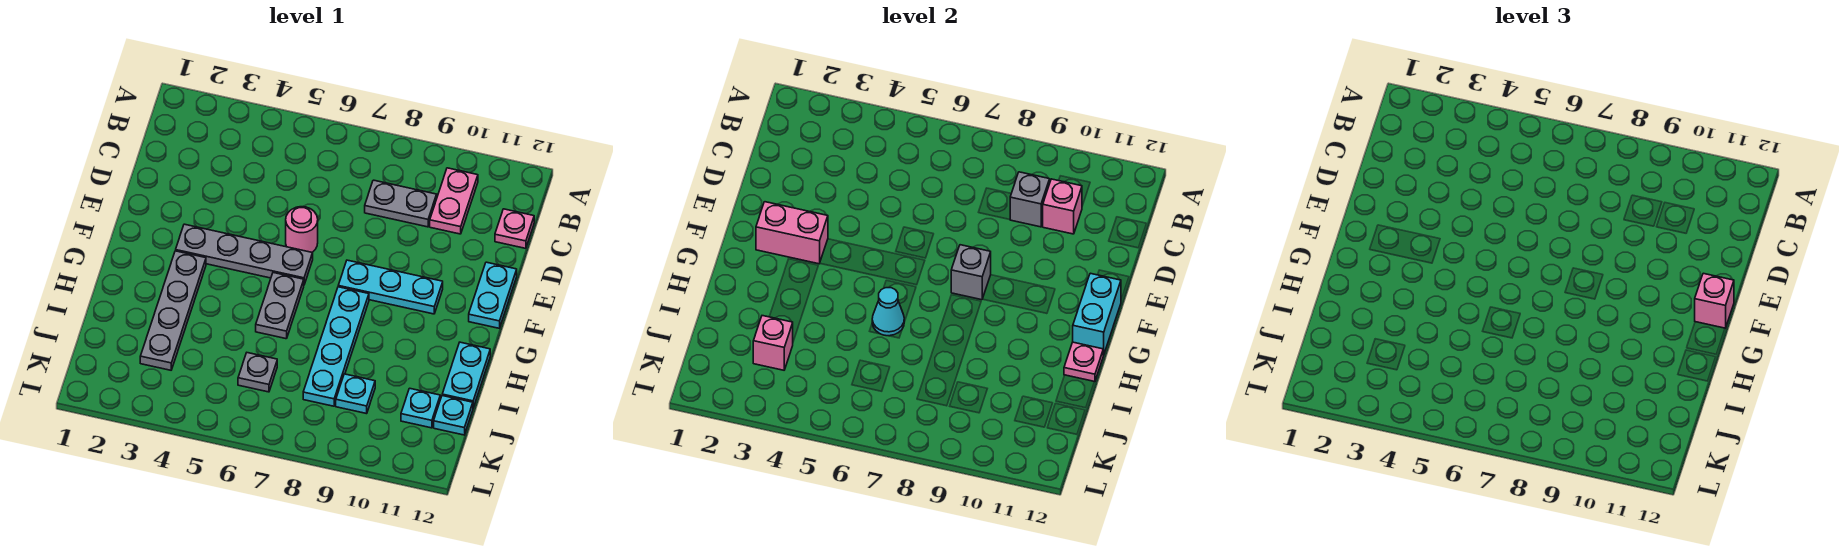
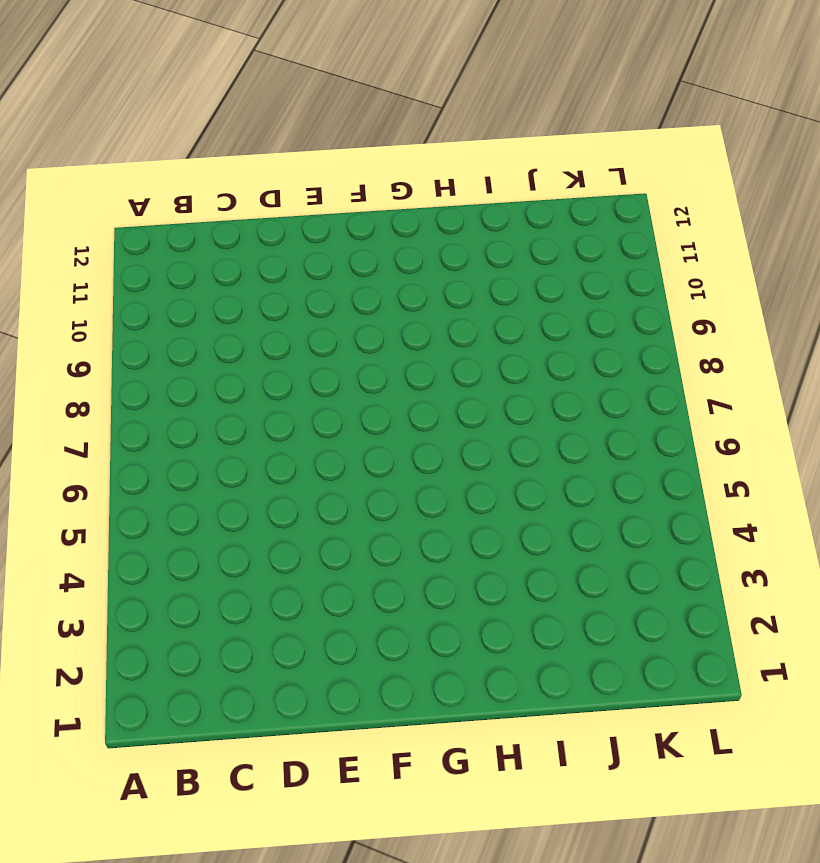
none -> pink plate B10:C10 level 1
none -> grey plate C8:C9 level 1
none -> pink plate C12 level 1

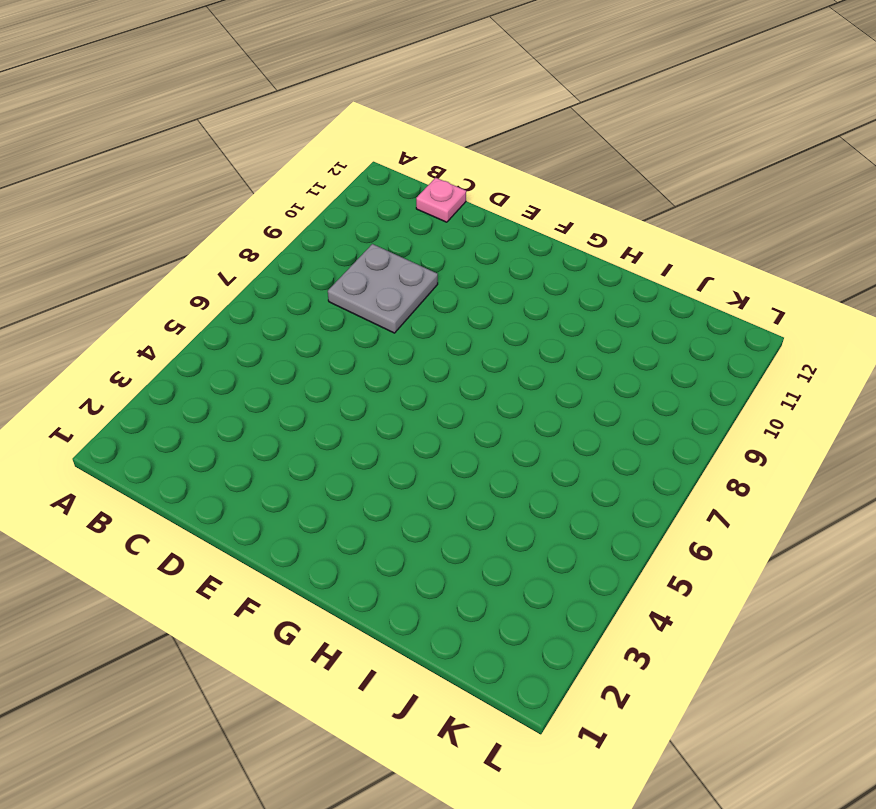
grey plate C8:D9 level 1 -> grey plate C8:C9 level 1
none -> pink plate B10:C10 level 1
none -> pink round brick E6 level 1
none -> cyan plate E12:F12 level 1

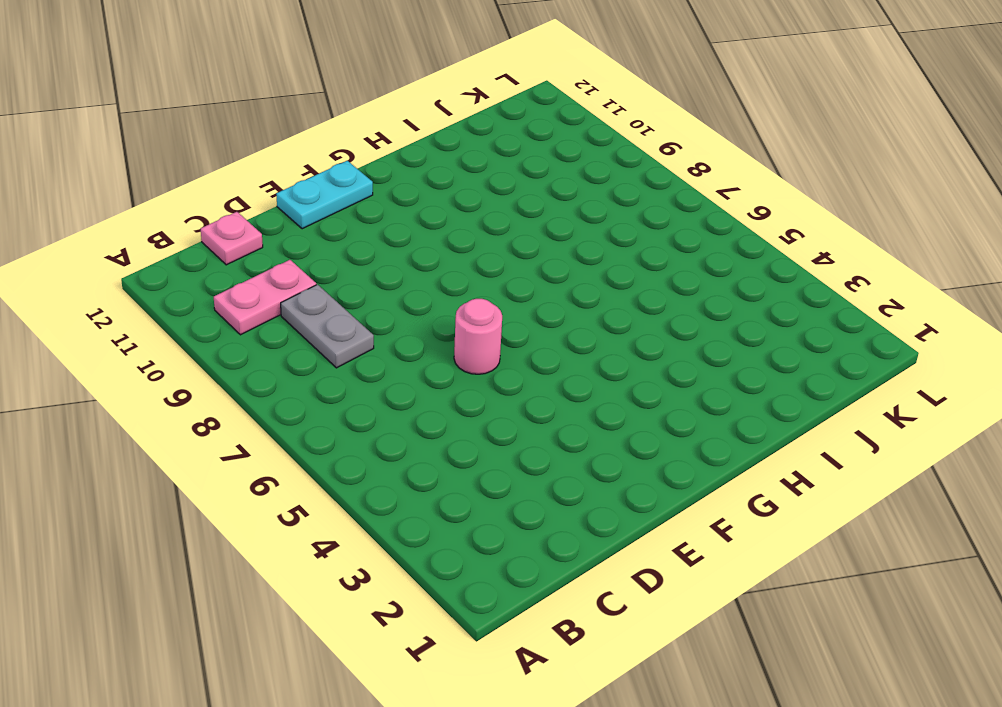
none -> grey plate F3:F6 level 1
none -> cyan plate F8:F10 level 1
none -> grey plate G3:J3 level 1

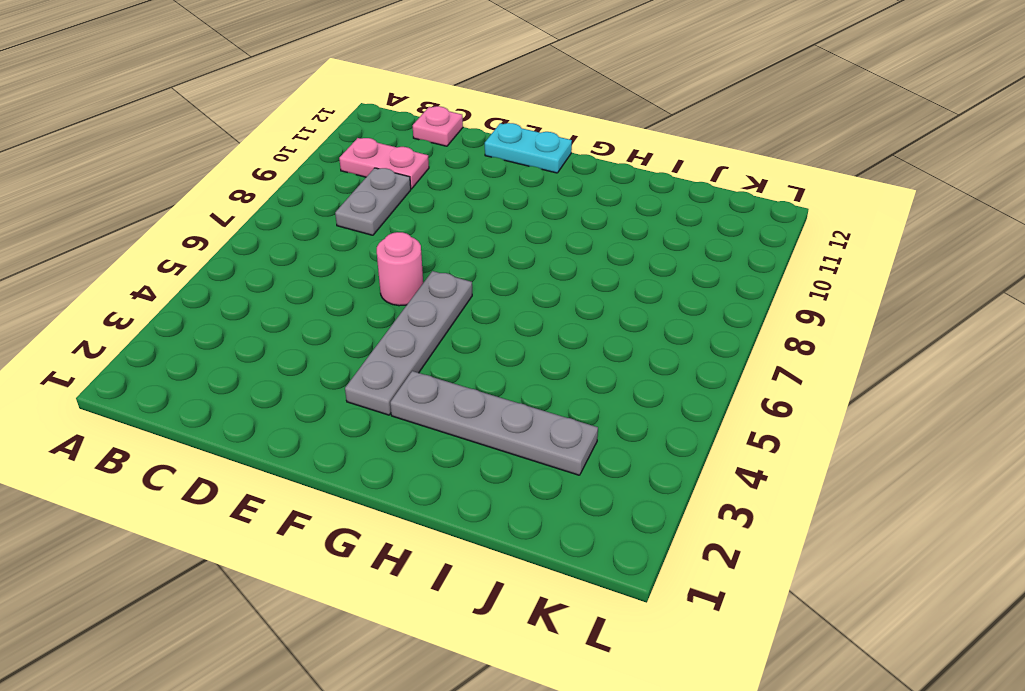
none -> cyan plate F8:F10 level 1
none -> grey plate G6:H6 level 1
none -> cyan plate G8:J8 level 1

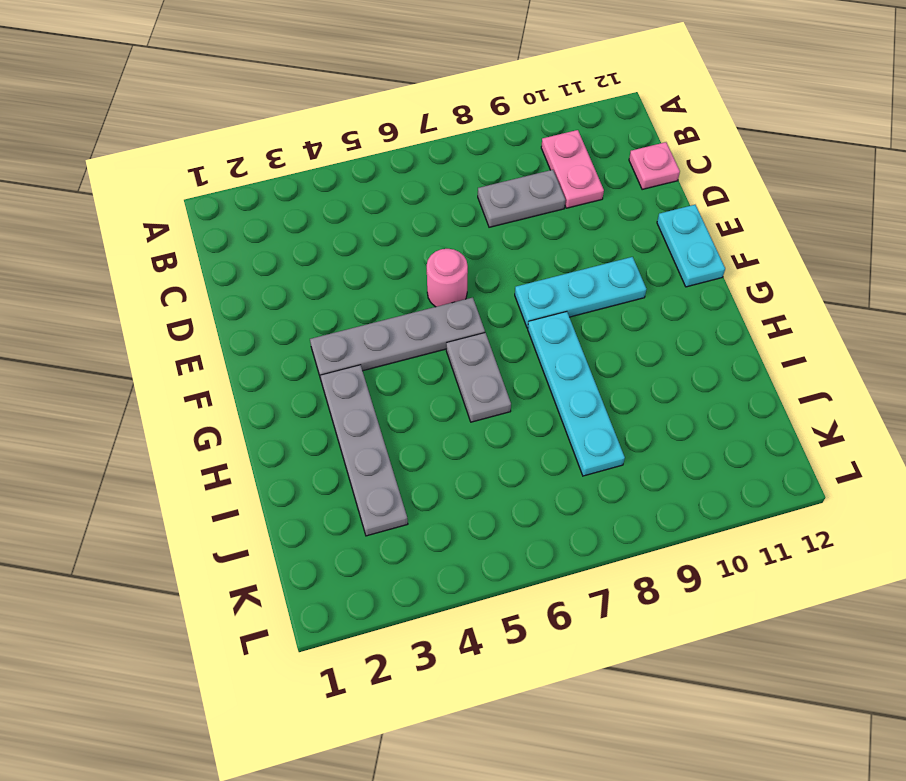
none -> cyan plate H12:I12 level 1
none -> grey plate J6 level 1
none -> cyan plate J9 level 1

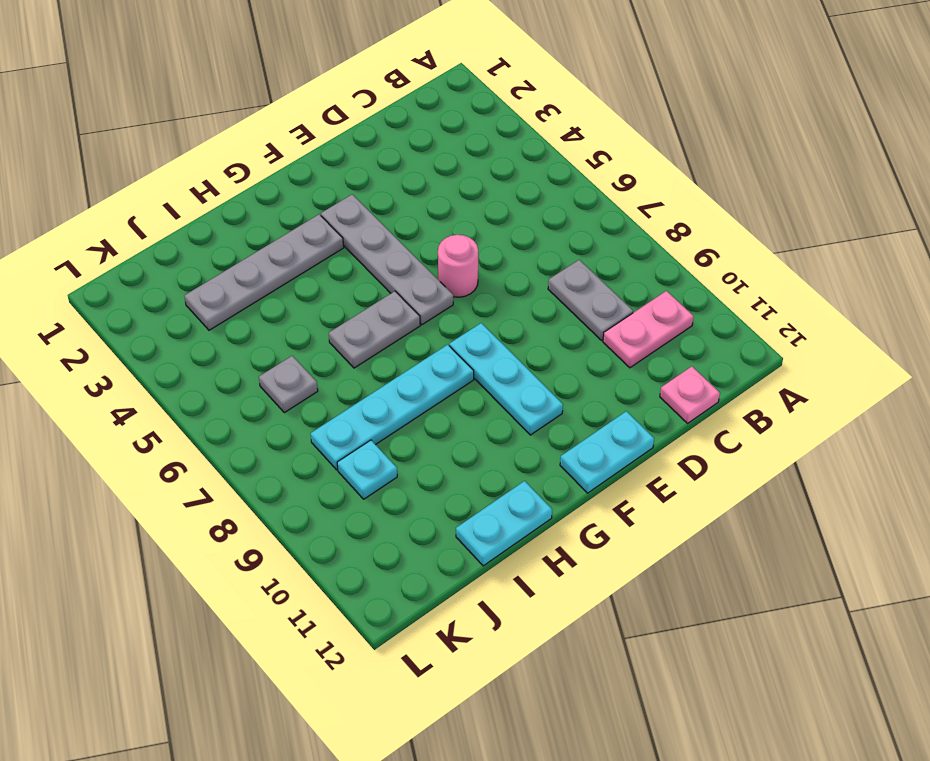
none -> cyan plate J11 level 1
none -> cyan plate J12 level 1
none -> grey brick C9 level 2

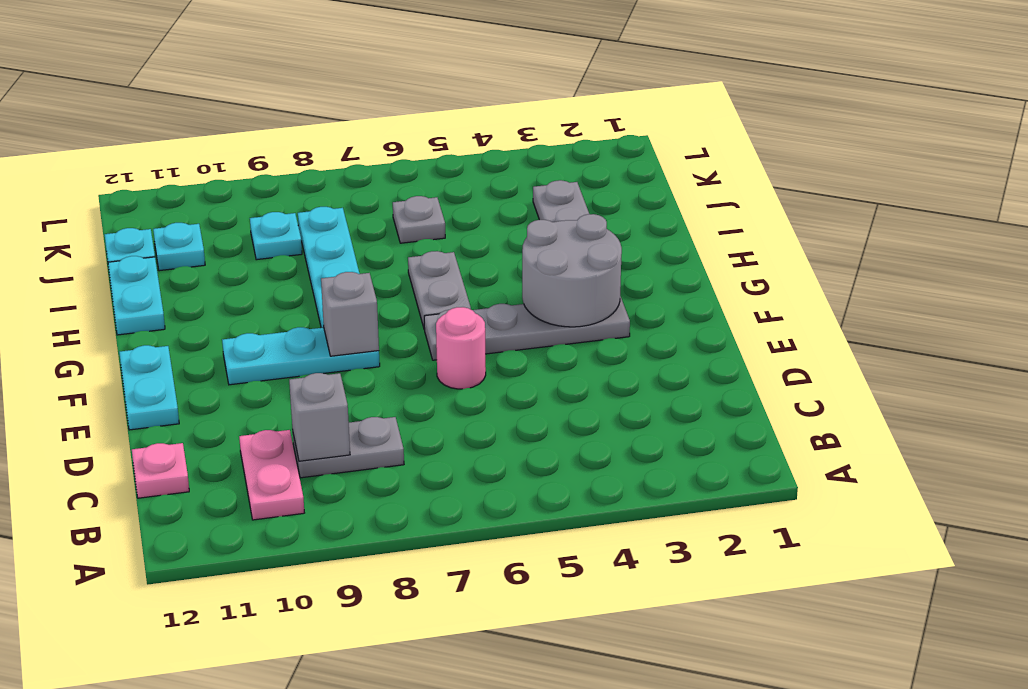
grey round brick F3:G4 level 2 -> pink brick F2:F3 level 2
none -> pink brick C10 level 2
none -> cyan brick F12:G12 level 2
none -> cyan cone H6 level 2

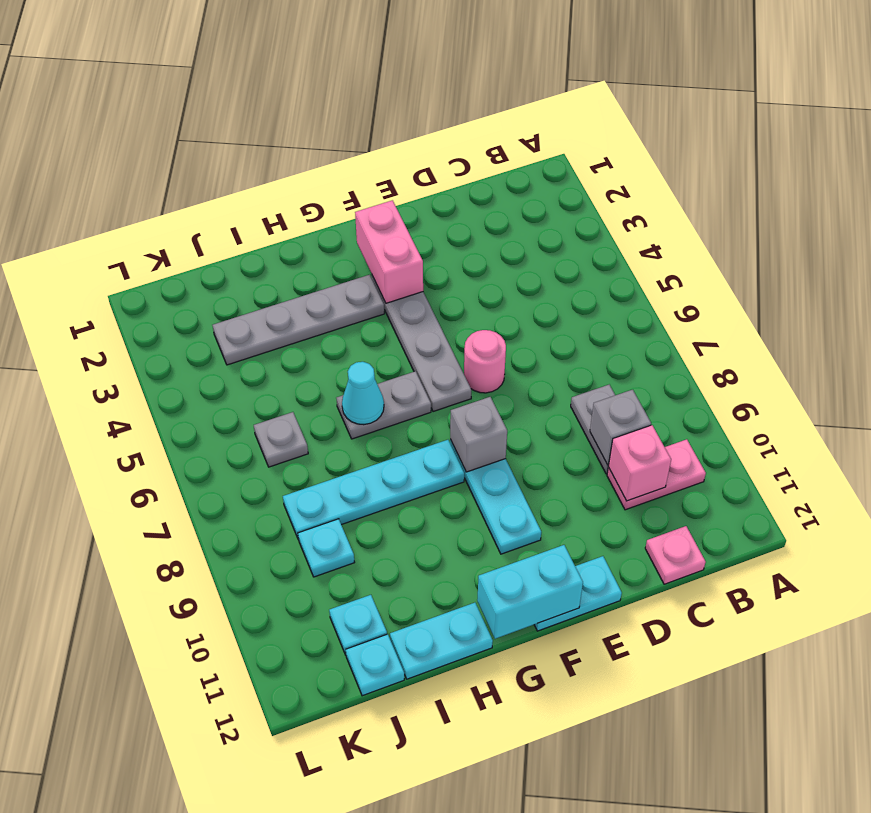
none -> pink plate H12 level 2
none -> pink brick J3 level 2
none -> pink brick F12 level 3

